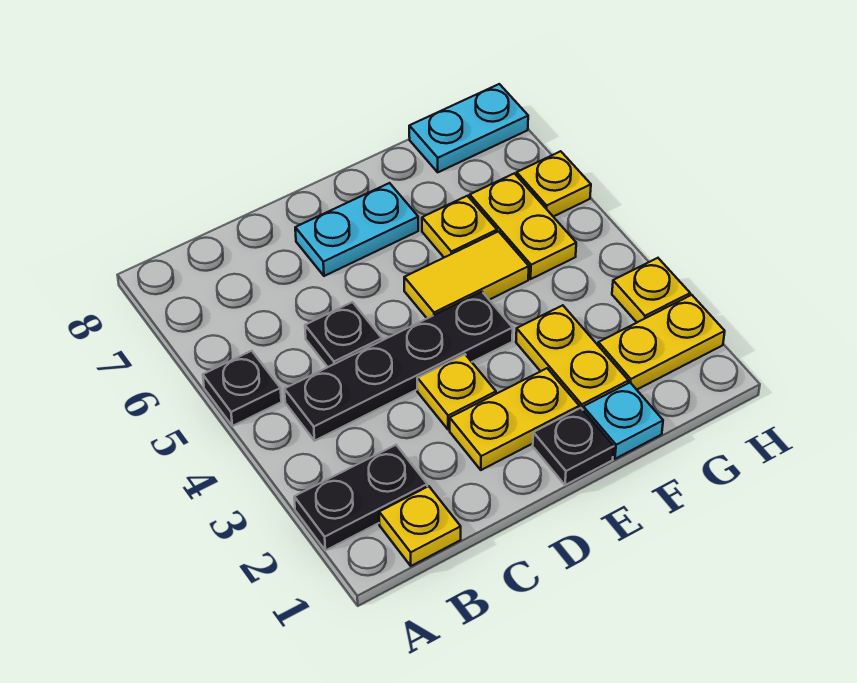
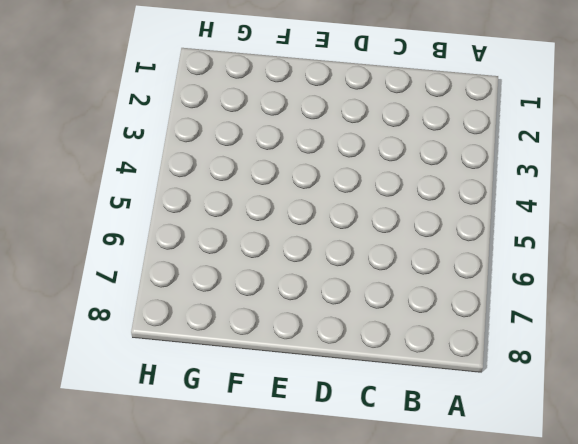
none -> black plate A2:B2 level 1
none -> black plate A5 level 1
none -> yellow plate B1 level 1

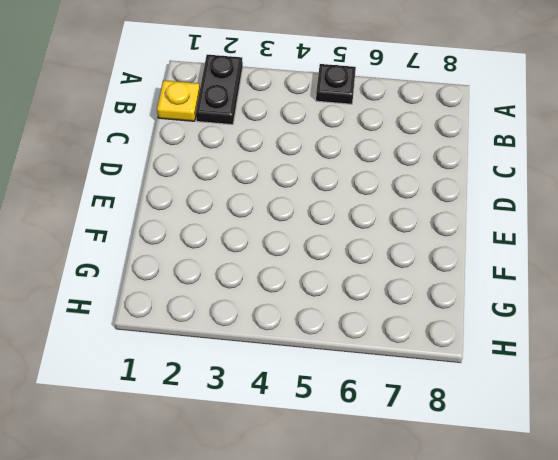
none -> black plate B4:E4 level 1
none -> black plate C5 level 1
none -> yellow plate D2:E2 level 1

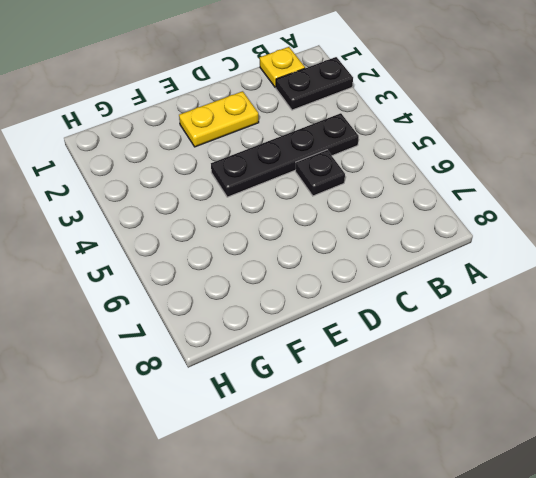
none -> black plate A5 level 1
none -> yellow plate D3 level 1
none -> cyan plate D7:E7 level 1

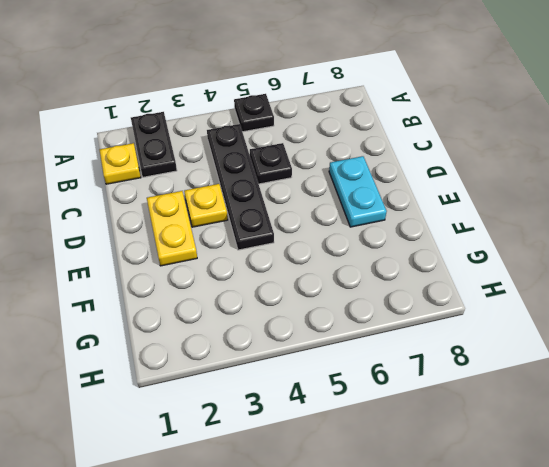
none -> black plate E1 level 1
none -> yellow tile E5:F5 level 1
none -> cyan plate F1 level 1

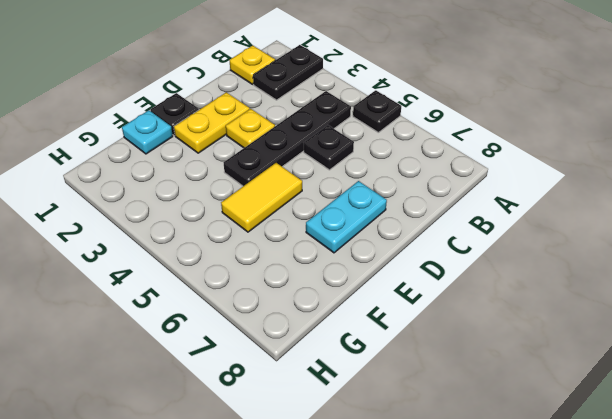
none -> yellow plate F2:F3 level 1
none -> yellow plate F6 level 1
none -> yellow plate G2:H2 level 1

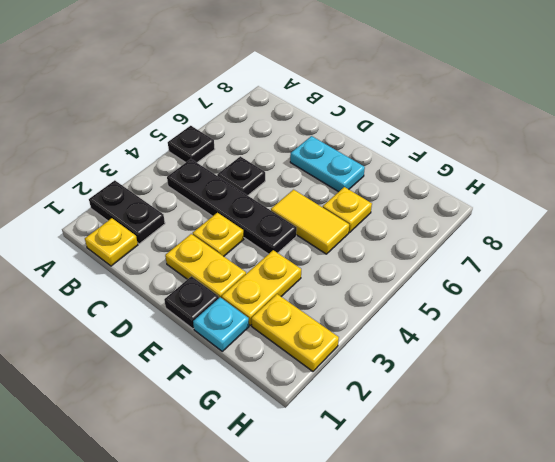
none -> yellow plate G5:G6 level 1
none -> cyan plate G8:H8 level 1
none -> yellow plate H3 level 1

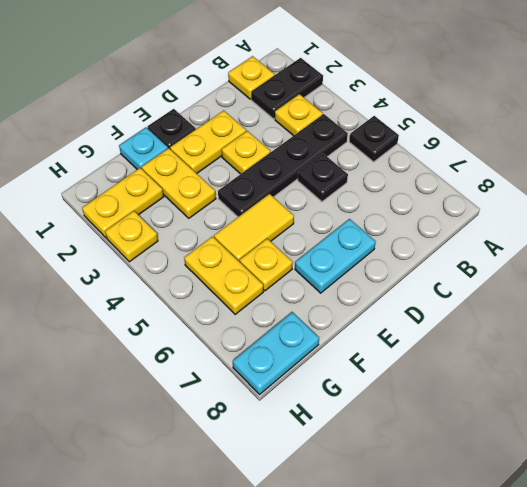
yellow plate B3 level 1 -> yellow plate H6 level 1

